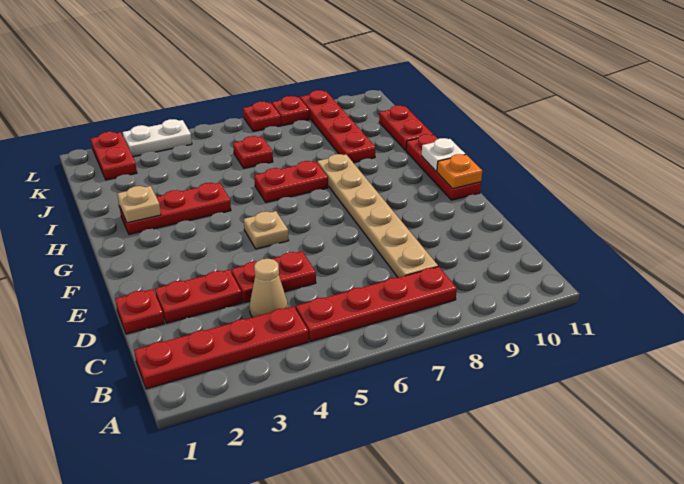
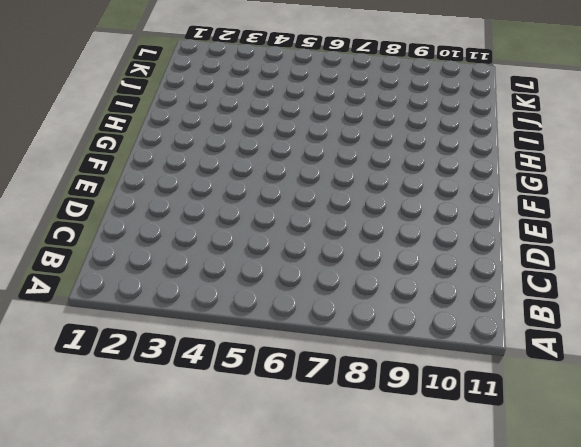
none -> red plate B1:B4 level 1
none -> red plate B5:B8 level 1
none -> tan cone C4 level 1

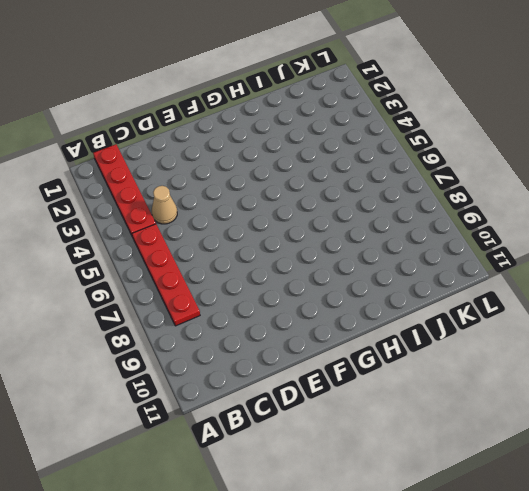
none -> tan plate C8:H8 level 1
none -> red plate D1 level 1
none -> red plate D2:D3 level 1

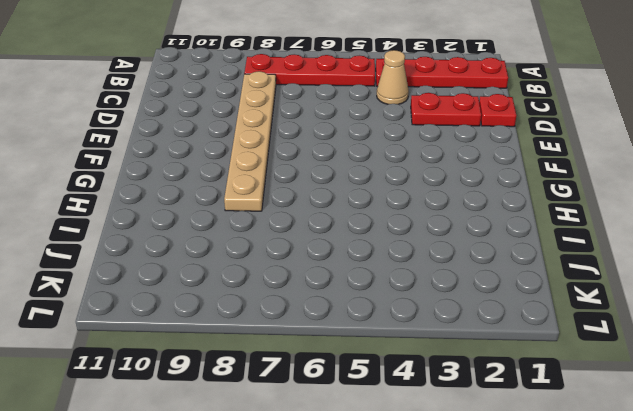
none -> red plate D4:D5 level 1
none -> tan plate F5 level 1
none -> red plate F11:H11 level 1

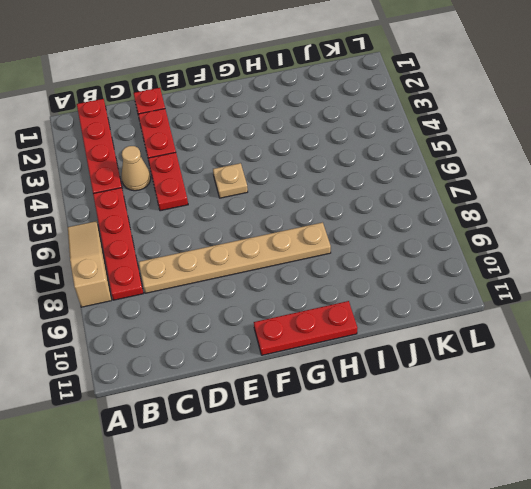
tan slope A6:A8 level 1 top 8 -> none
none -> red plate H2:H4 level 1
none -> red plate H6:H7 level 1
none -> red plate I9:L9 level 1

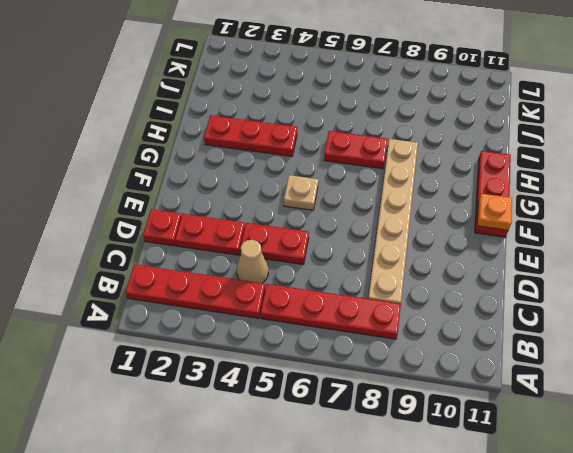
none -> red plate I9:L9 level 1
none -> red plate I11:J11 level 1
none -> red plate J6 level 1

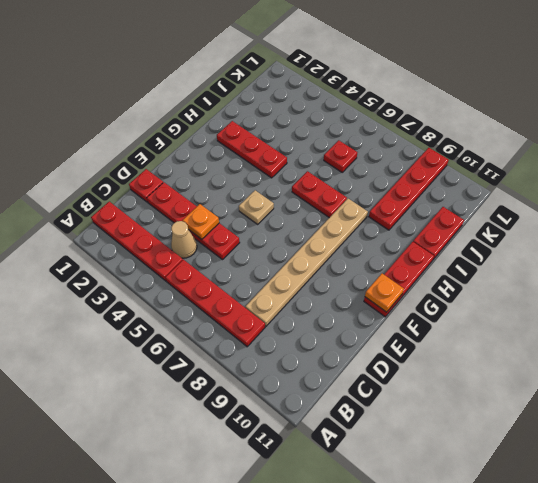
orange plate D4 level 2 -> none
none -> red plate K2:L2 level 1
none -> white plate L3:L4 level 1
none -> red plate L7 level 1

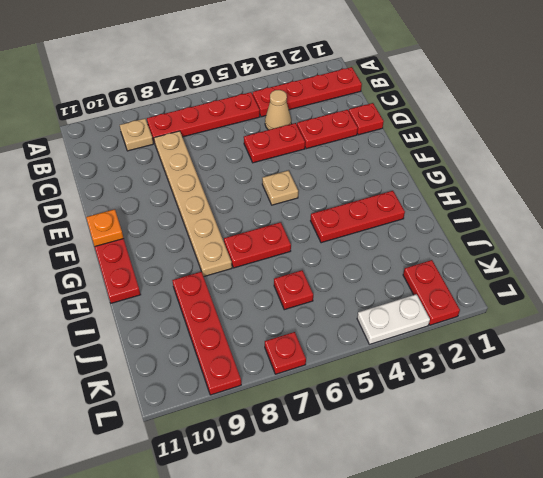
tan plate B9 level 1 -> tan plate H2 level 2
none -> red plate I11:J11 level 1
none -> red plate L8 level 1
none -> white plate G11 level 2

